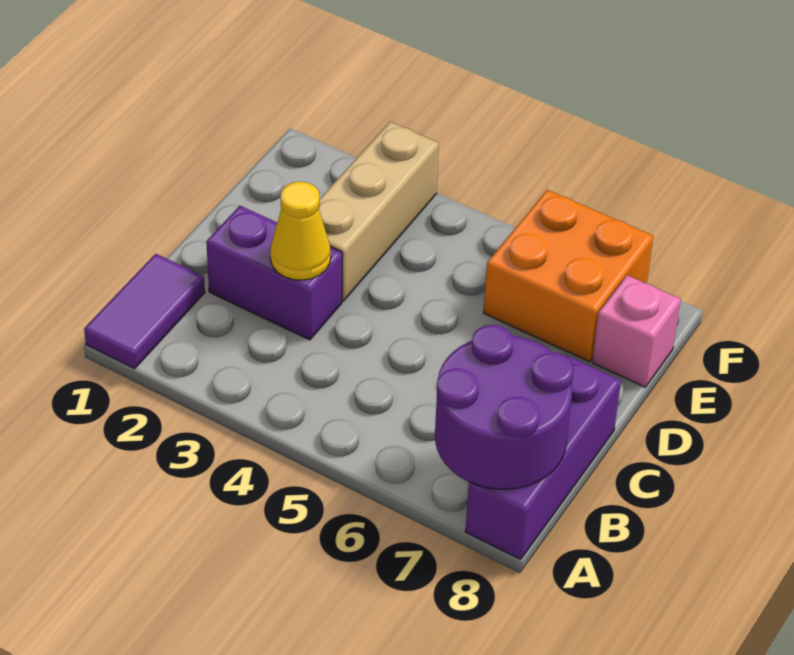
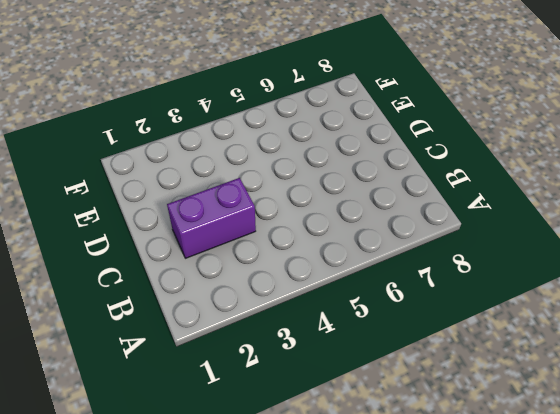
none -> purple tile A1:B1 level 1
none -> purple brick A8:C8 level 1

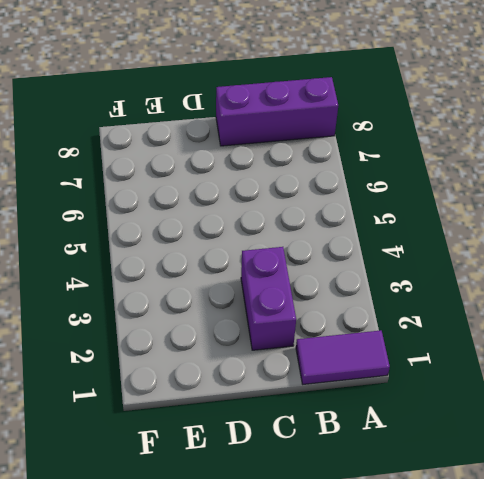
none -> tan brick D3:F3 level 1
none -> orange brick E6:F7 level 1

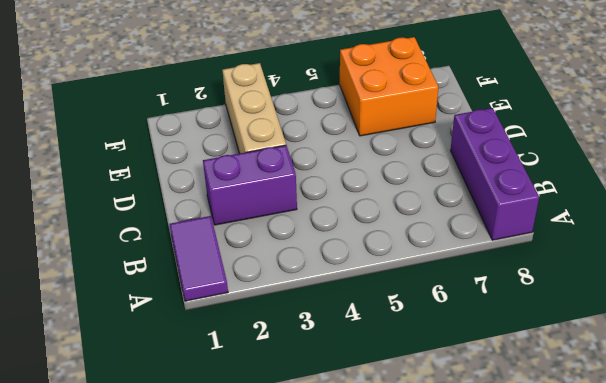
none -> pink brick E8 level 1
none -> purple round brick A7:B8 level 2

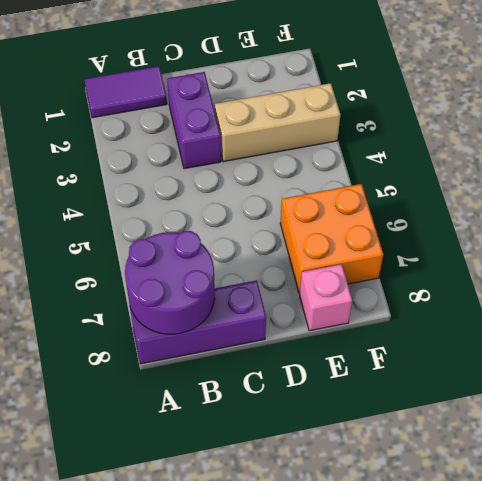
none -> yellow cone C3 level 2

